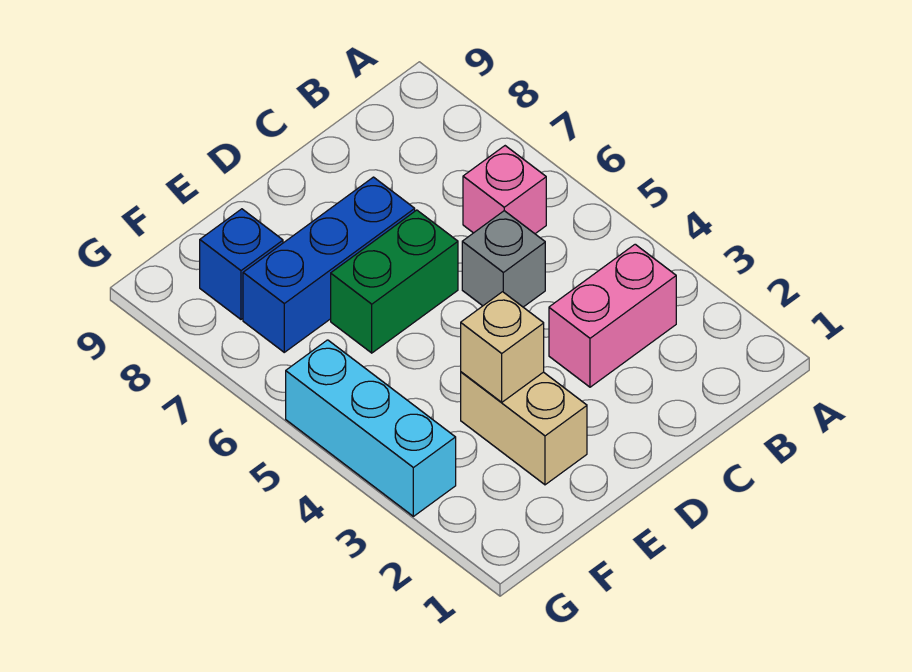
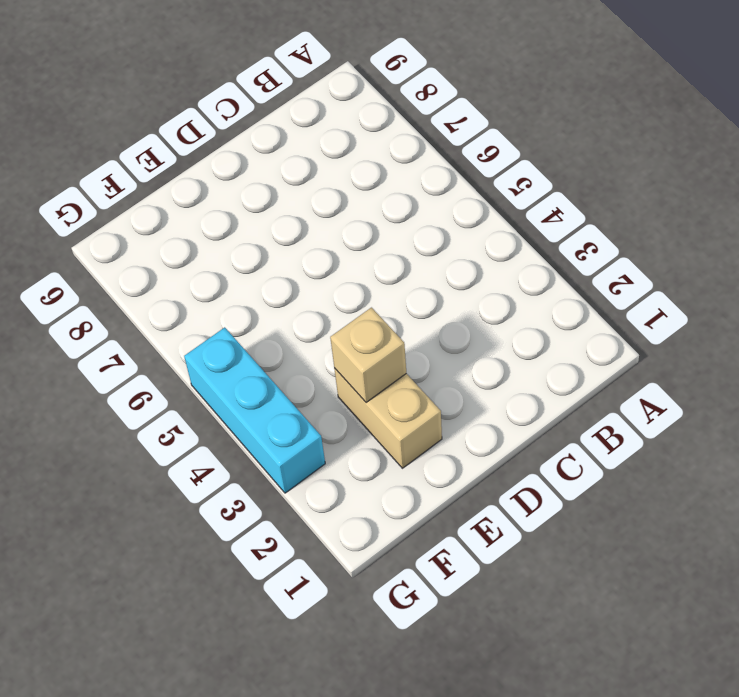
none -> pink brick B3:C3 level 1
none -> pink brick B6 level 1

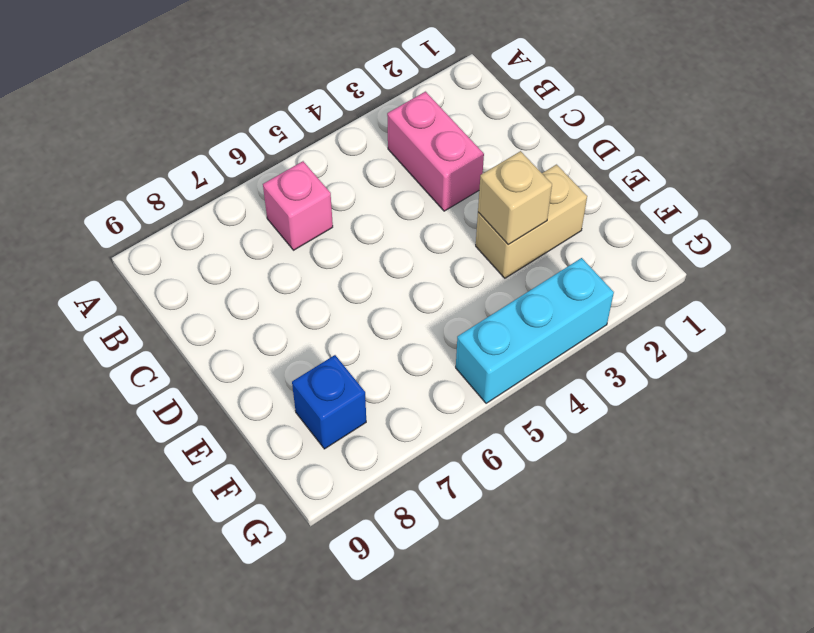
none -> grey brick C5 level 1
none -> green brick D6:E6 level 1

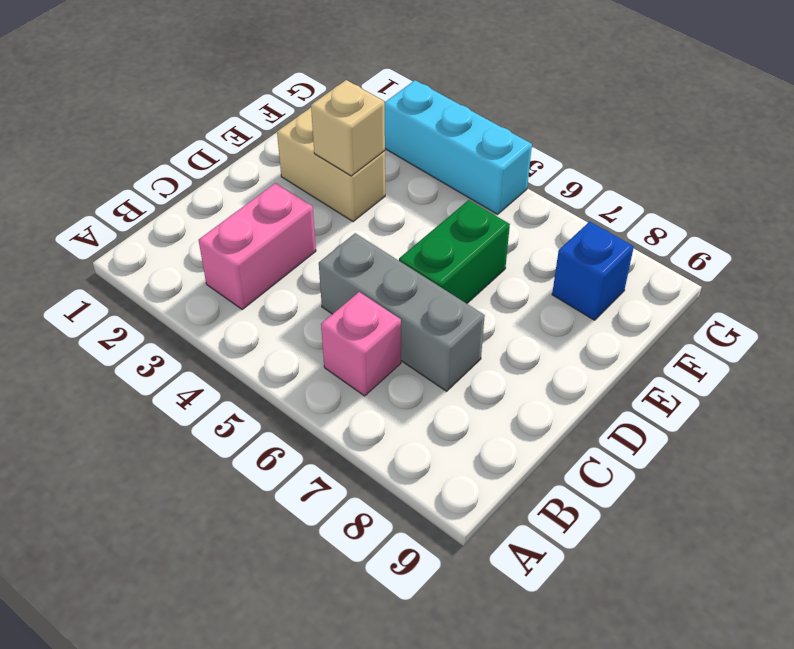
grey brick C5:C7 level 1 -> grey brick C5 level 1
none -> blue brick D7:F7 level 1

